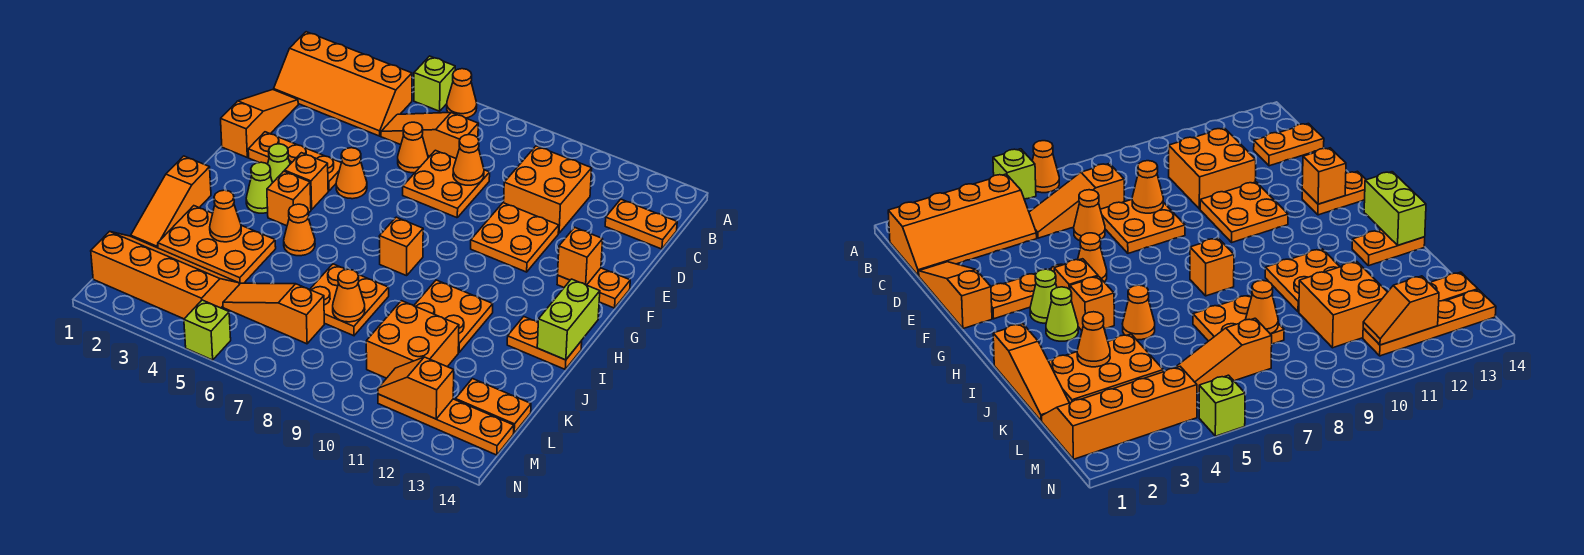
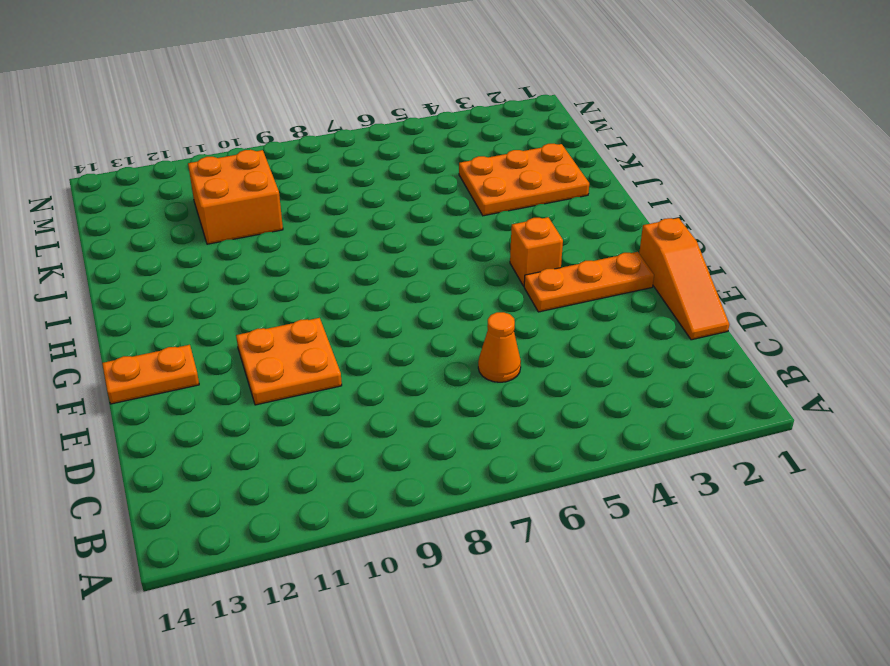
none -> lime brick A5 level 1
none -> orange cone A6 level 1
none -> orange slope B1:C4 level 1 top B
none -> orange slope C5:C7 level 1 top 7

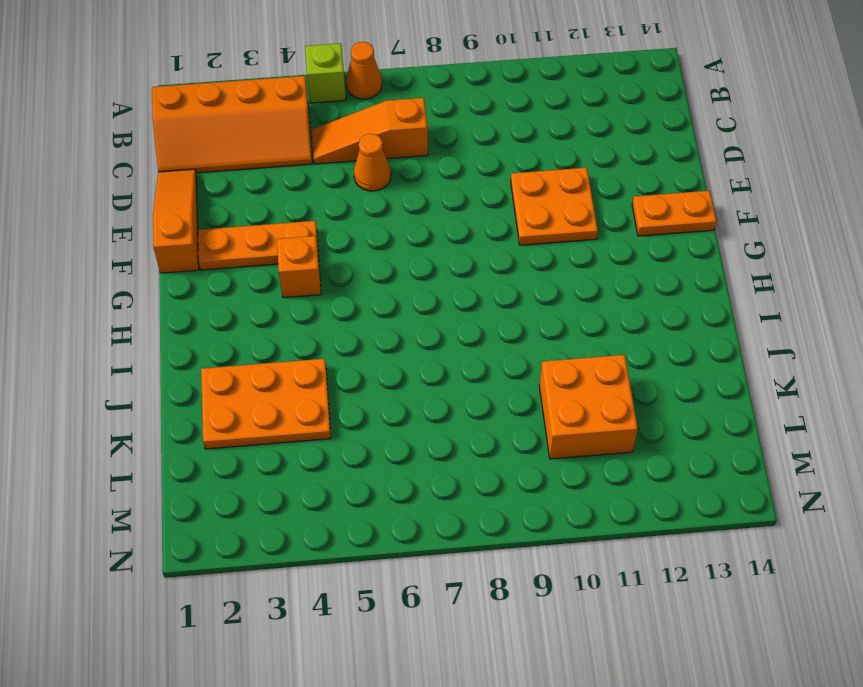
none -> orange brick C10:D11 level 1
none -> orange plate C13:C14 level 1
none -> orange plate D7:E8 level 1
none -> orange cone F5 level 1

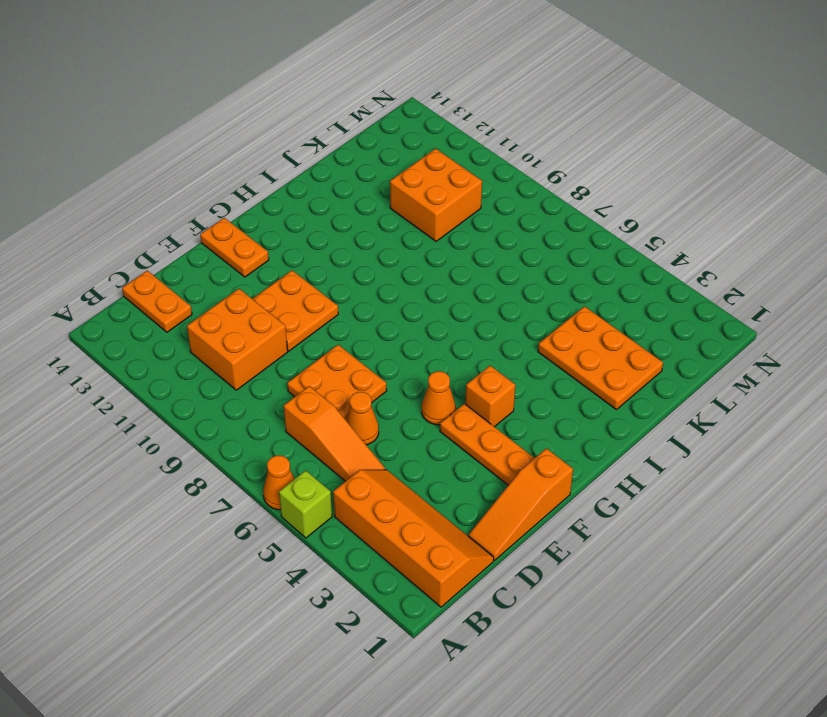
none -> lime cone G3 level 1
none -> lime cone H3 level 1
none -> orange brick H4 level 1
none -> orange brick H8 level 1

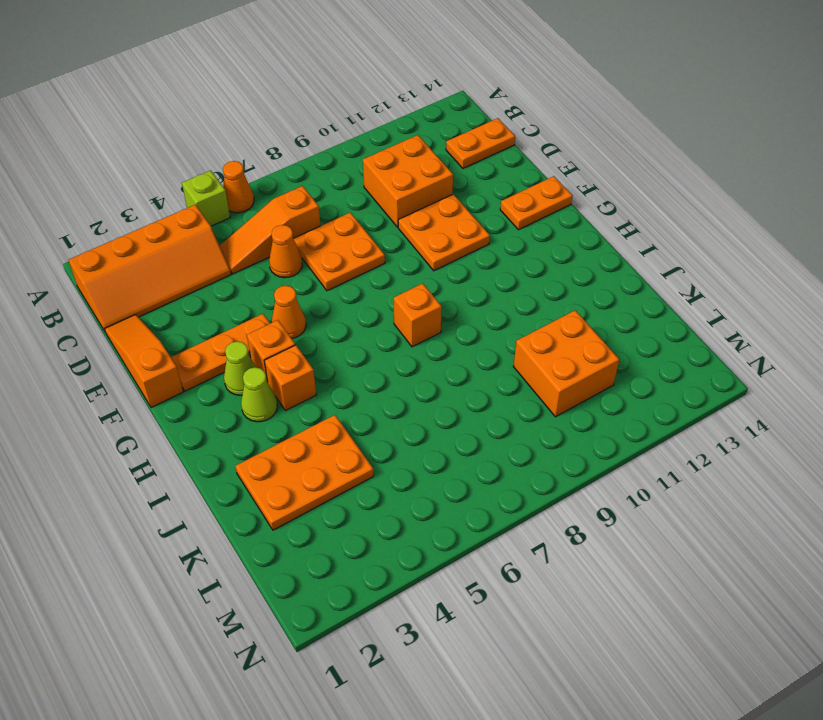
none -> orange slope I1:K1 level 1 top I
none -> orange cone I5 level 1
none -> orange plate I10:J11 level 1
none -> orange plate I13:I14 level 1

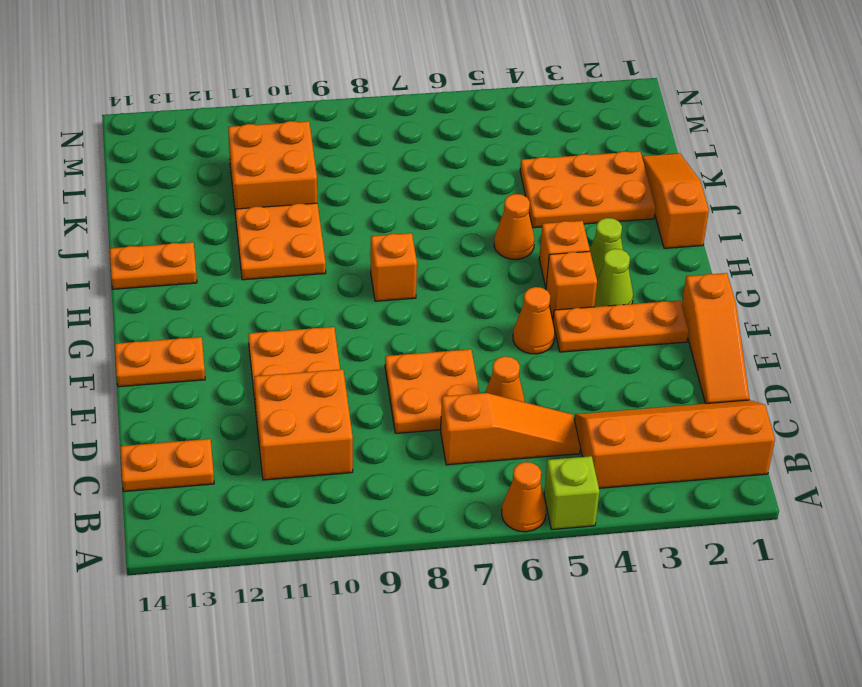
none -> orange plate J7:K8 level 1
none -> orange slope L1:M4 level 1 top M
none -> orange slope L5:L7 level 1 top 7
none -> orange plate L13:L14 level 1

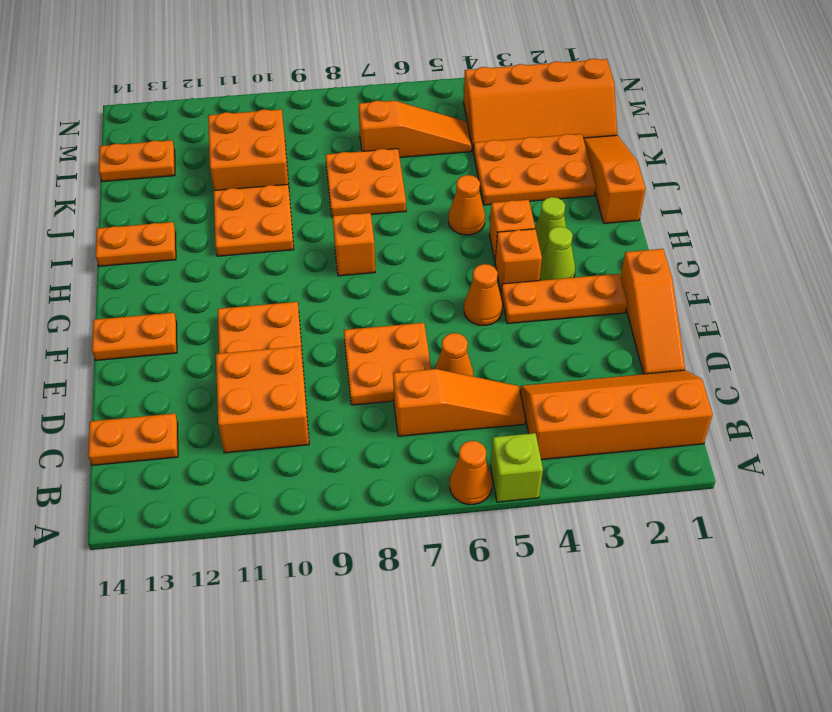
none -> orange plate M11:M14 level 1
none -> lime brick N5 level 1
none -> orange cone D8 level 2
none -> orange brick F13 level 2

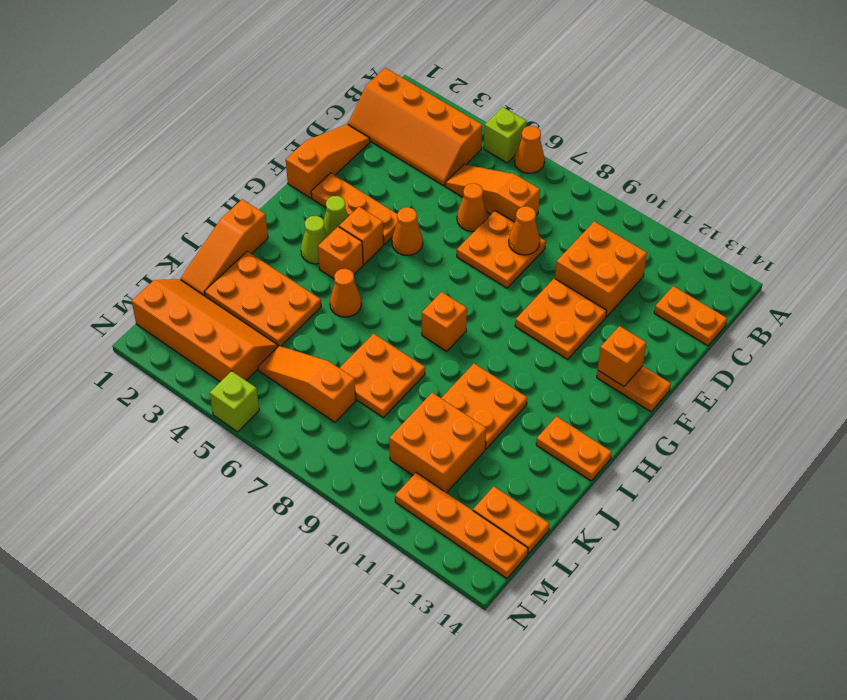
none -> lime brick H14:I14 level 2
none -> orange cone J3 level 2
none -> orange cone K8 level 2
none -> orange slope M11:M12 level 2 top 12

